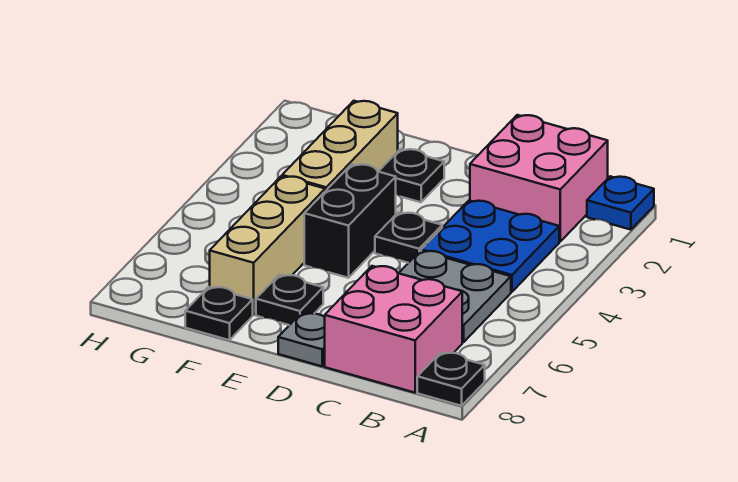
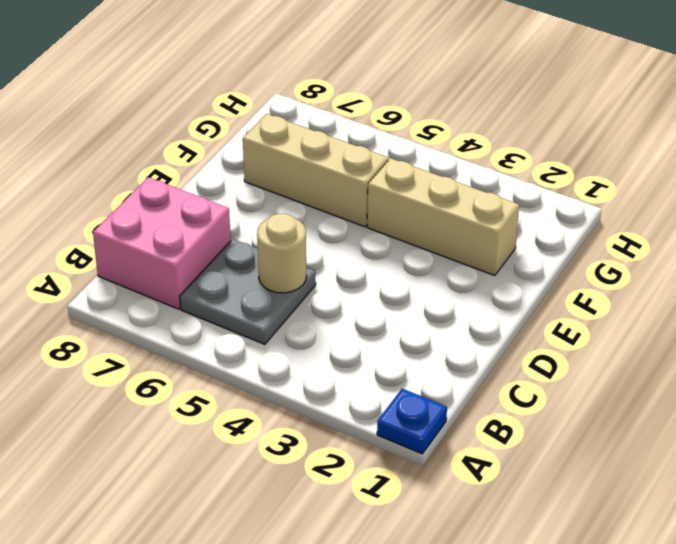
tan round brick C5 level 2 -> none
none -> black plate A8 level 1
none -> pink brick B1:C2 level 1
none -> blue plate B3:C4 level 1

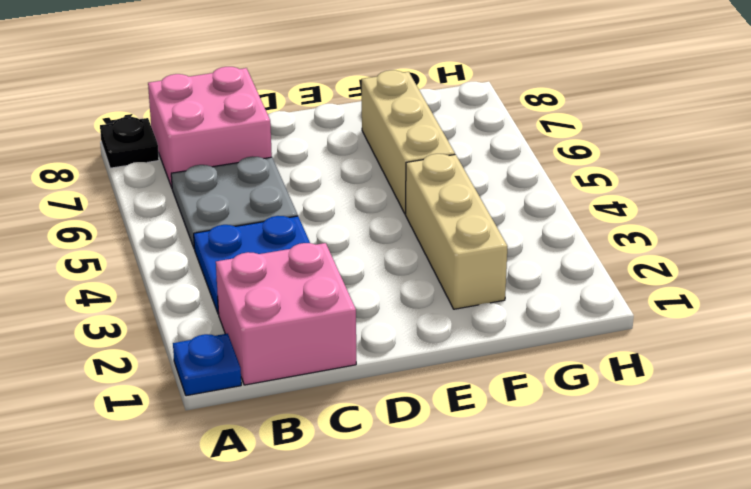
none -> black plate D4 level 1
none -> grey plate D8 level 1
none -> black plate E2 level 1

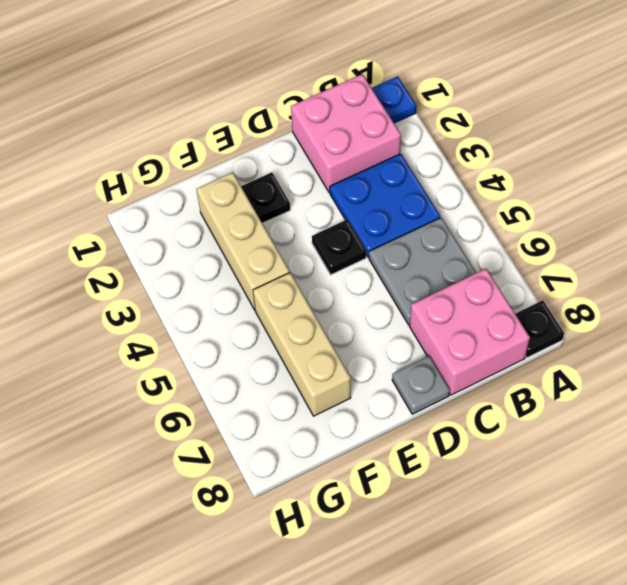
none -> black brick E4:E5 level 1
none -> black plate E7 level 1
none -> black plate F8 level 1

